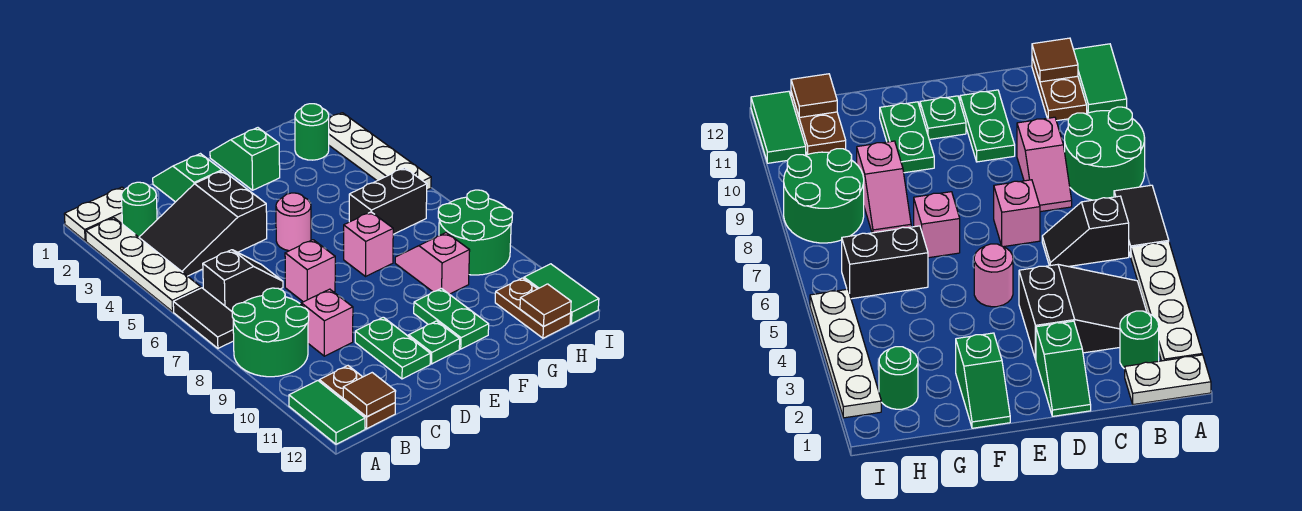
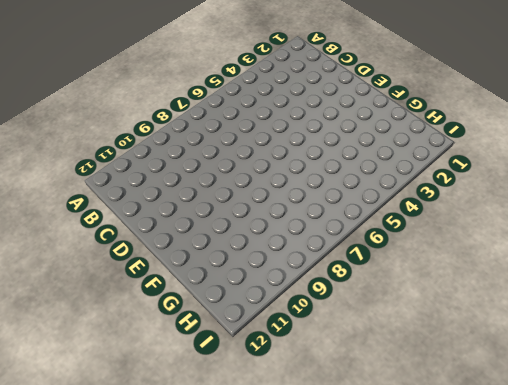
none -> white plate A1:B1 level 1
none -> white plate A2:A5 level 1
none -> black tile A6:A7 level 1

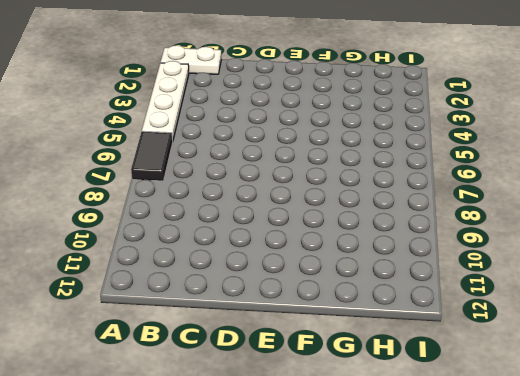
none -> green round brick A8:B9 level 1
none -> green tile A11:A12 level 1
none -> green round brick B2 level 1

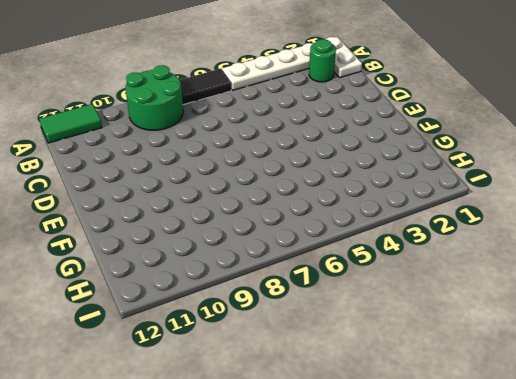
none -> black slope B3:D4 level 1 top D
none -> black slope B6:C6 level 1 top B
none -> brown plate B11:B12 level 1

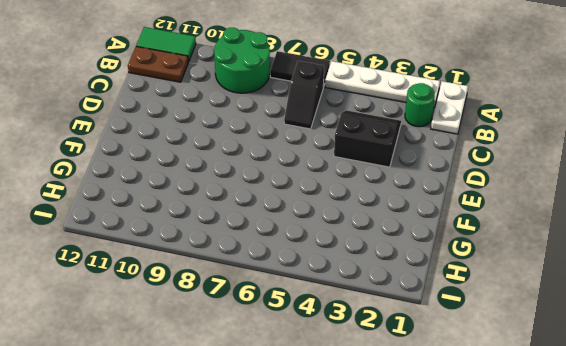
black slope C3:D4 level 1 top D -> black slope B3:D4 level 1 top D
none -> pink slope C8:C9 level 1 top 9
none -> green slope D1:D2 level 1 top 2
none -> pink brick D7 level 1

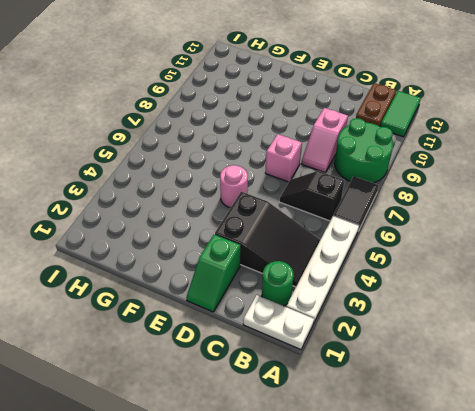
none -> green plate D10:D11 level 1
none -> green plate E11 level 1
none -> green slope F1:F2 level 1 top 2

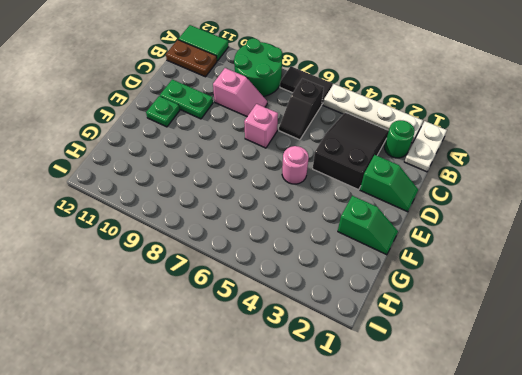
none -> pink brick F7 level 1
none -> green plate F10:F11 level 1
none -> black brick G6:H6 level 1

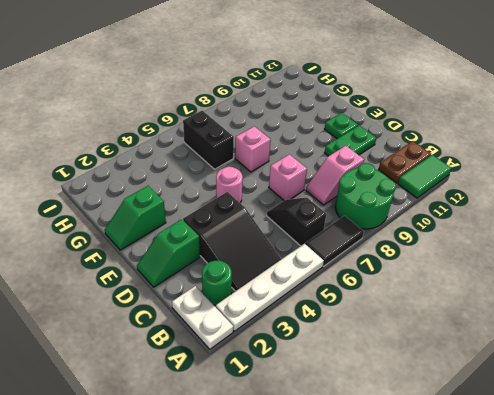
none -> green plate F10:F11 level 1
none -> pink slope G8:G9 level 1 top 9
none -> green round brick H2 level 1

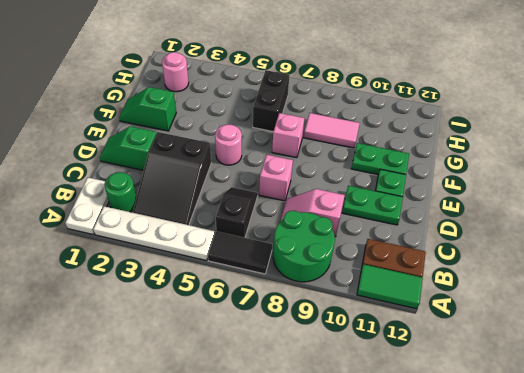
pink tile G8:G9 level 1 -> pink slope G8:G9 level 1 top 9
pink round brick H2 level 1 -> green round brick H2 level 1
none -> green round brick H8:I9 level 1
none -> brown plate H11:H12 level 1
none -> white plate I2:I5 level 1

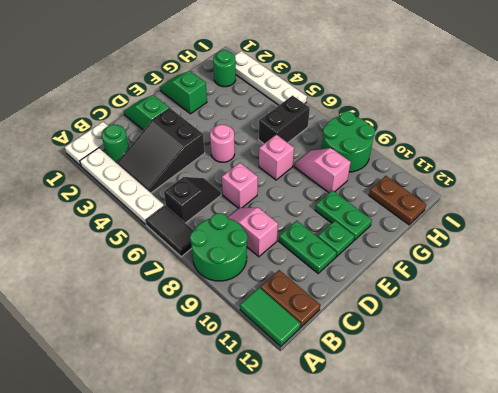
none -> green tile I11:I12 level 1
none -> brown tile B12 level 2
none -> brown tile H12 level 2

